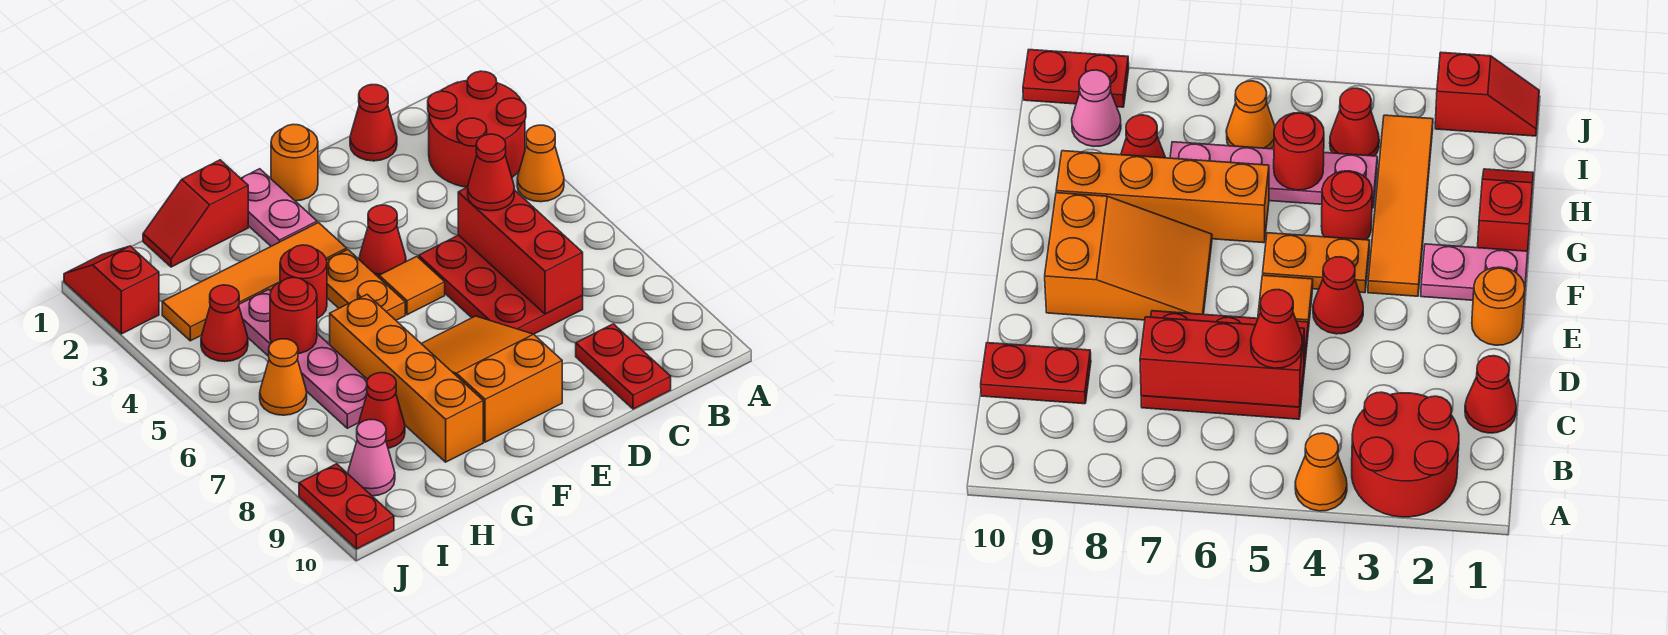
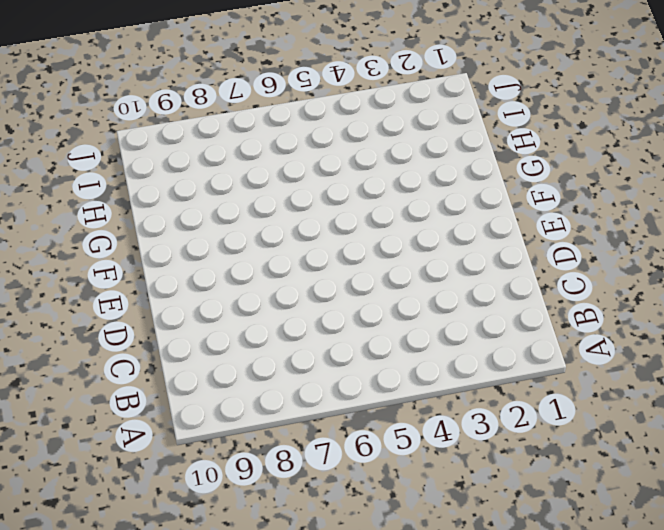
none -> red round brick A2:B3 level 1
none -> orange cone A4 level 1
none -> red cone C1 level 1

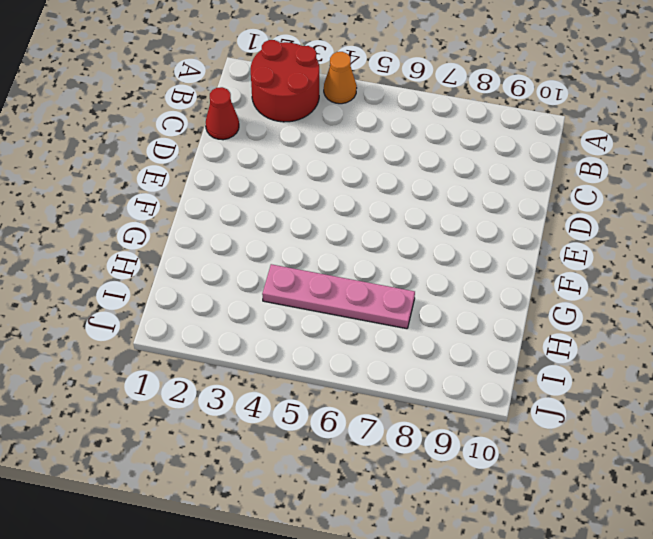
none -> red plate C5:D7 level 1
none -> red plate C9:C10 level 1
none -> orange round brick E1 level 1

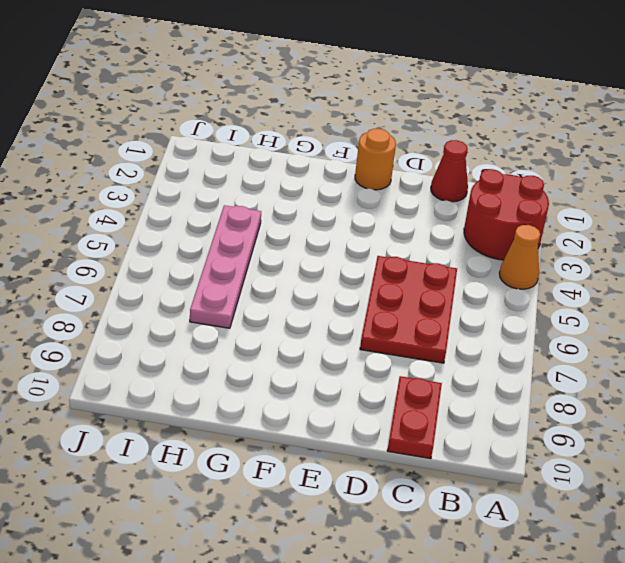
none -> red cone E4 level 1
none -> orange tile E5 level 1
none -> orange slope E7:F9 level 1 top 9

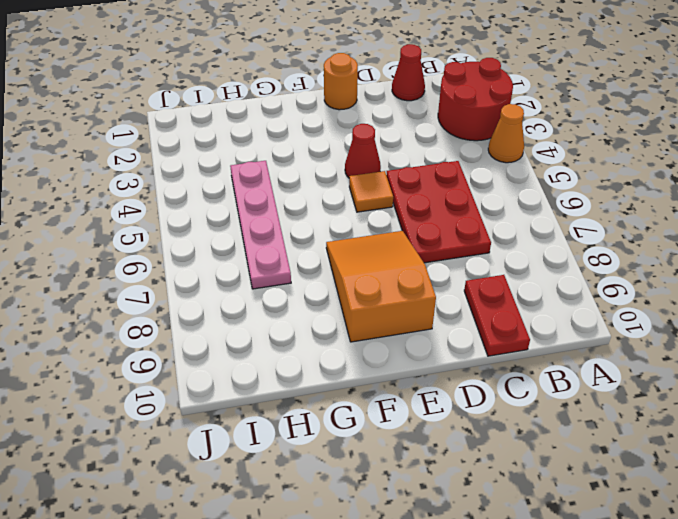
none -> pink plate F1:F2 level 1
none -> orange tile F3:I3 level 1
none -> orange plate F4:F5 level 1

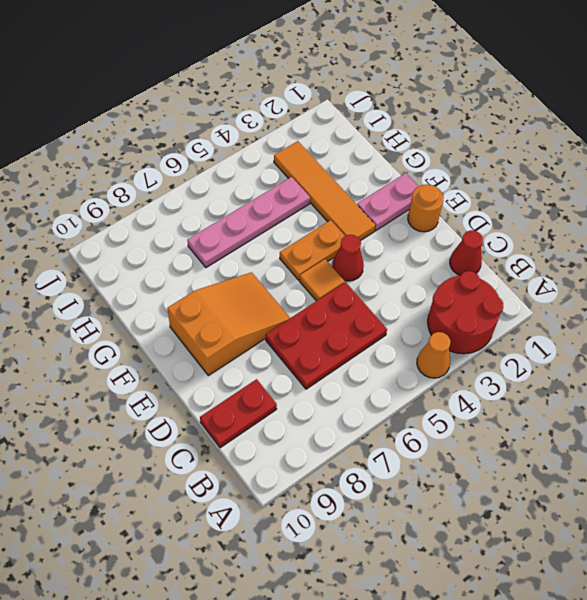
none -> red slope G1:H1 level 1 top G
none -> red round brick G4 level 1
none -> orange brick G6:G9 level 1

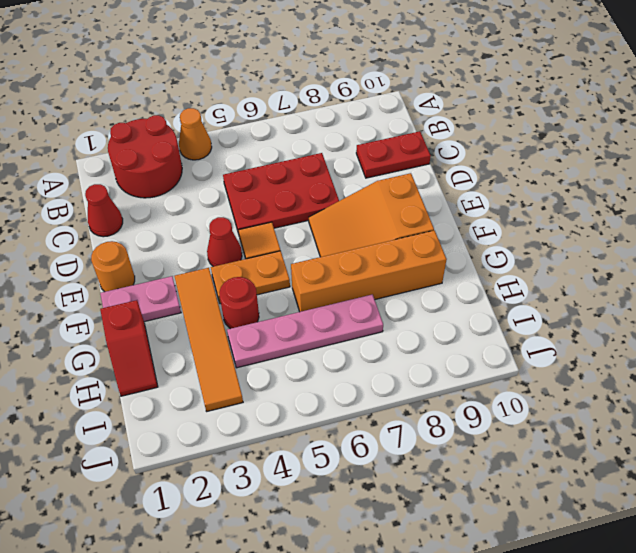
none -> red cone H8 level 1
none -> red cone I4 level 1
none -> orange cone I6 level 1

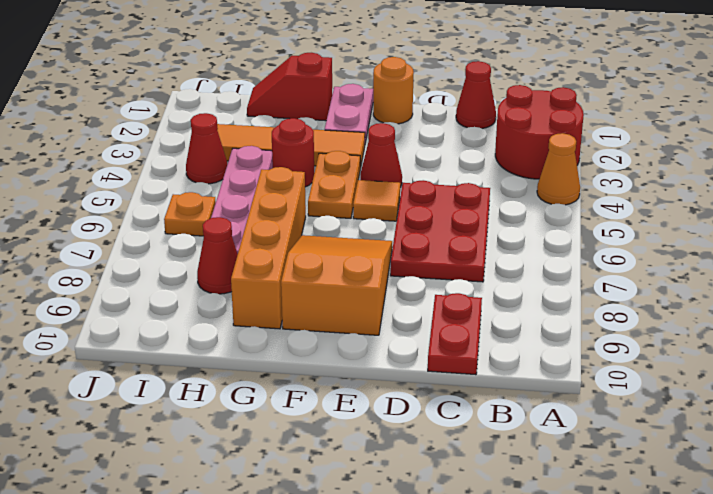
orange plate I6 level 1 -> orange cone I6 level 1
none -> pink cone I9 level 1
none -> red slope J1:J2 level 1 top 2
none -> red plate J9:J10 level 1

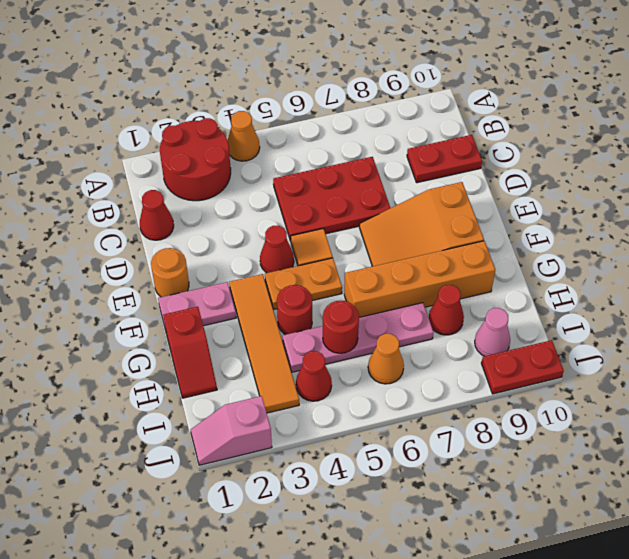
pink slope J1:J2 level 1 top 2 -> red slope J1:J2 level 1 top 2
none -> red brick C5:C7 level 2
none -> red cone C5 level 3

